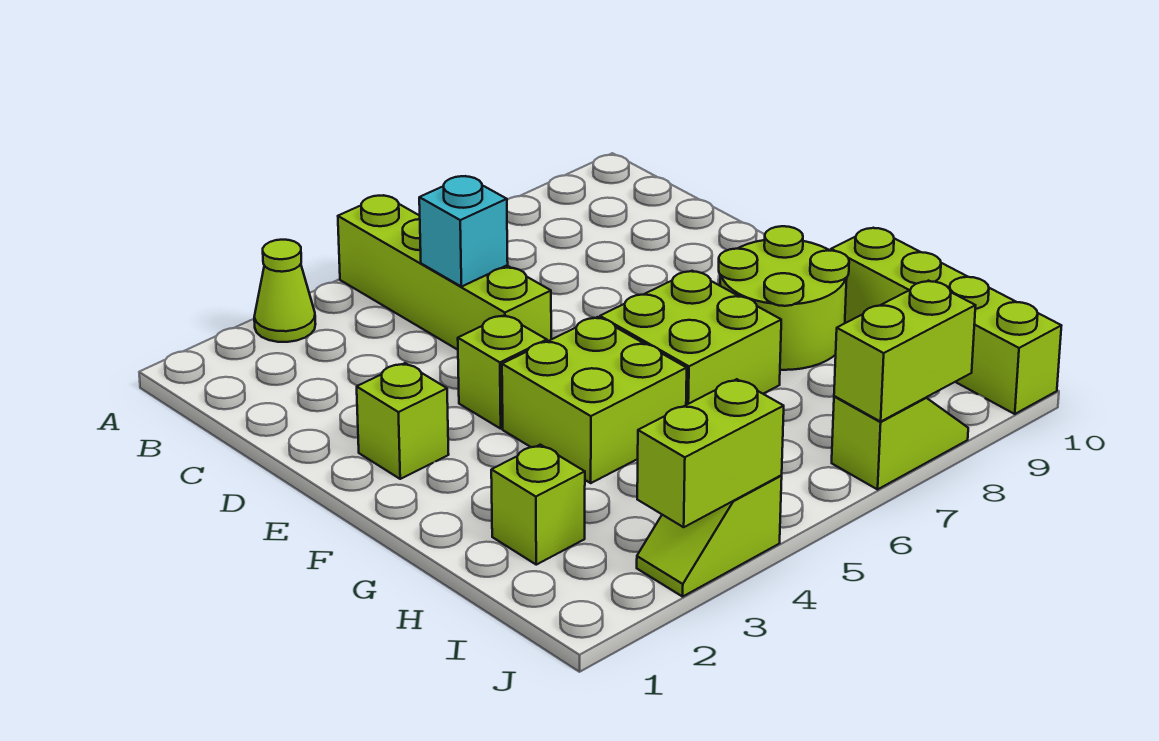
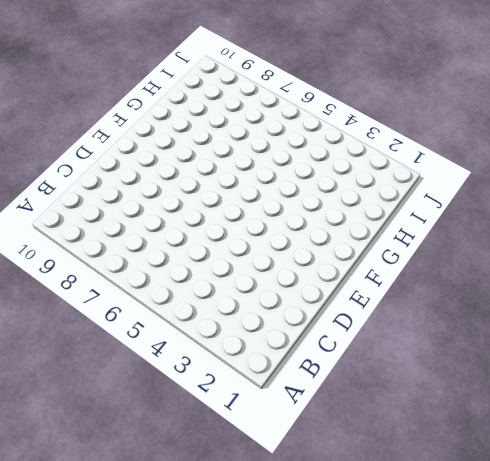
none -> lime cone A3 level 1
none -> lime brick A5:D5 level 1
none -> lime brick E2 level 1

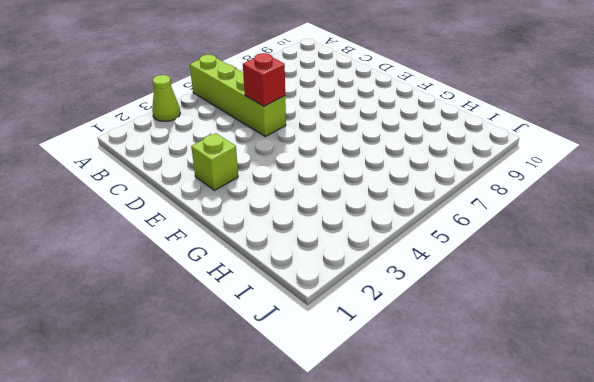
red brick D5 level 2 -> none
none -> lime brick E4 level 1
none -> lime brick F4:G5 level 1
none -> lime brick F6:G7 level 1

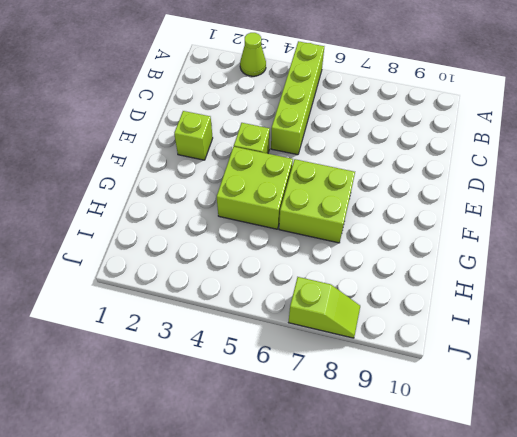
none -> lime round brick F8:G9 level 1
none -> lime brick G10:J10 level 1
none -> lime brick H2 level 1

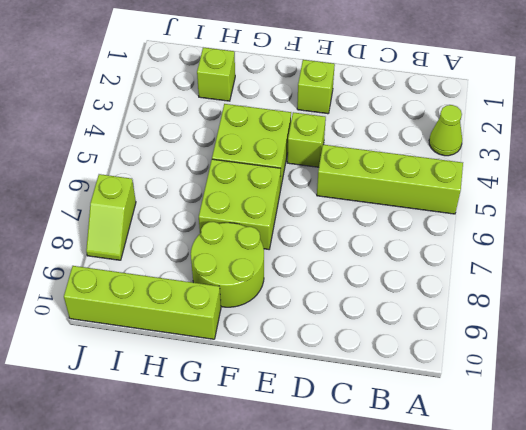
none -> lime slope J3:J4 level 1 top 4
none -> cyan brick C5 level 2
none -> lime brick J3:J4 level 2

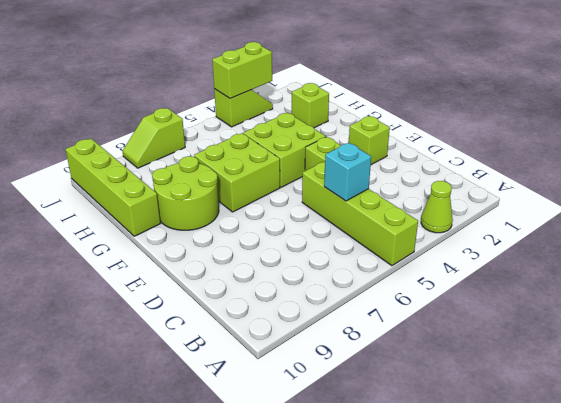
none -> lime brick J7:J8 level 2

